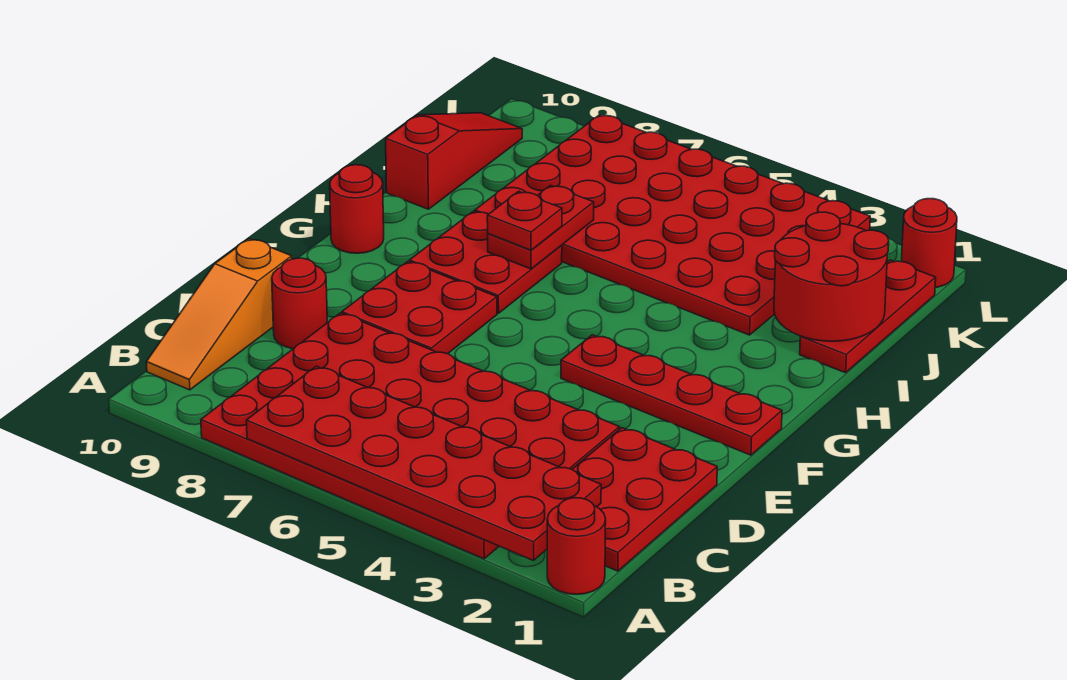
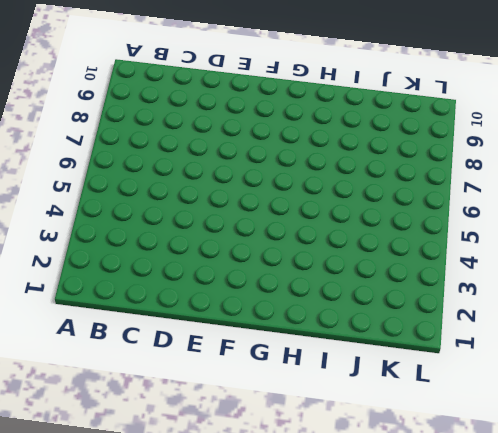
none -> red round brick A1 level 1
none -> red plate A3:D8 level 1
none -> red plate B1:D2 level 1

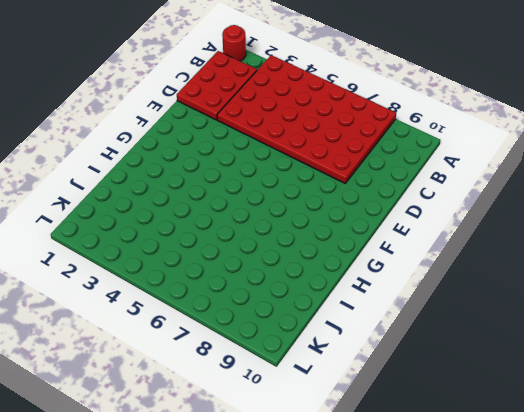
none -> orange slope B10:D10 level 1 top D
none -> red round brick D9 level 1
none -> red plate E7:F8 level 1

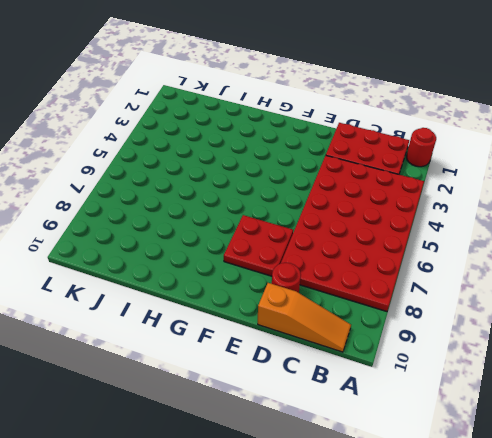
none -> red plate F1:F4 level 1
none -> red plate G7:H8 level 1
none -> red round brick G10 level 1

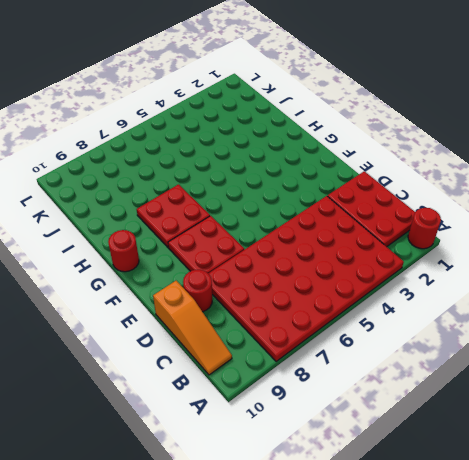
none -> red plate F1:F4 level 1
none -> red plate I1:K1 level 1
none -> red plate I3:L8 level 1

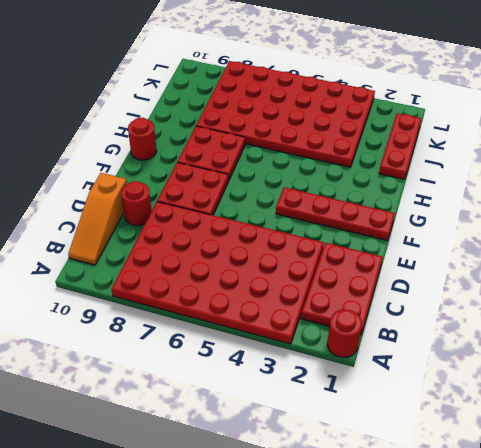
none -> red slope I10:K10 level 1 top I
none -> red round brick L1 level 1
none -> red plate A2:B7 level 2

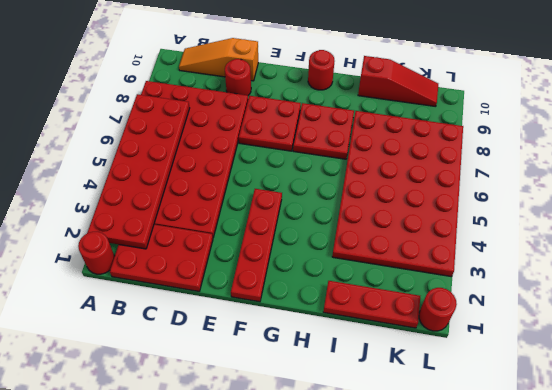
none -> red plate H7:I7 level 2
none -> red round brick I1:J2 level 2
none -> red plate H7 level 3

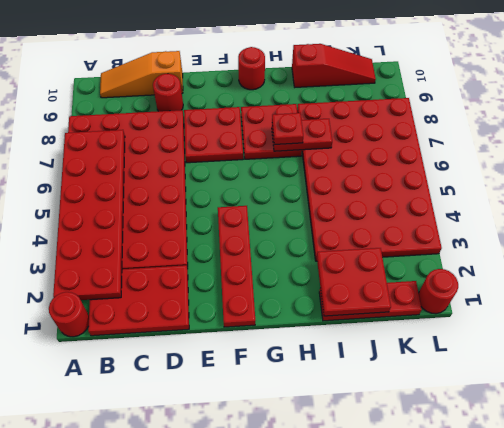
red plate I1:J2 level 2 -> red round brick I1:J2 level 2

